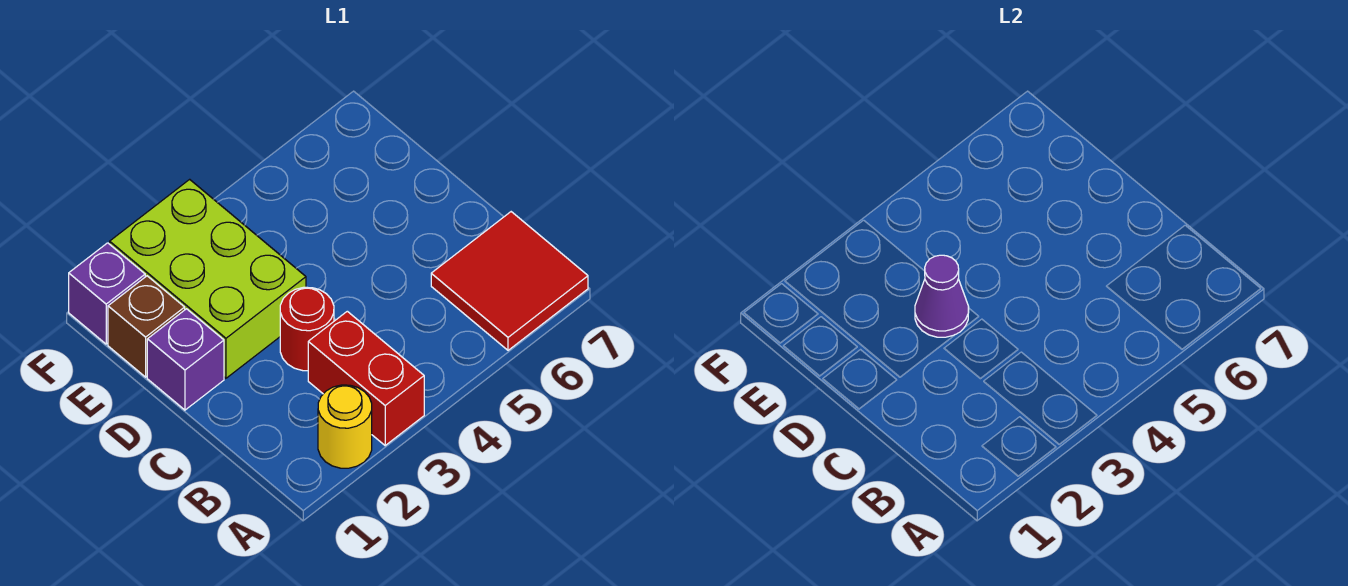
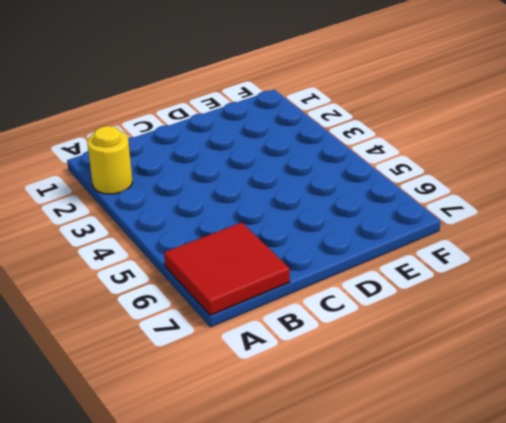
none -> red brick A3:B3 level 1
none -> red round brick C3 level 1

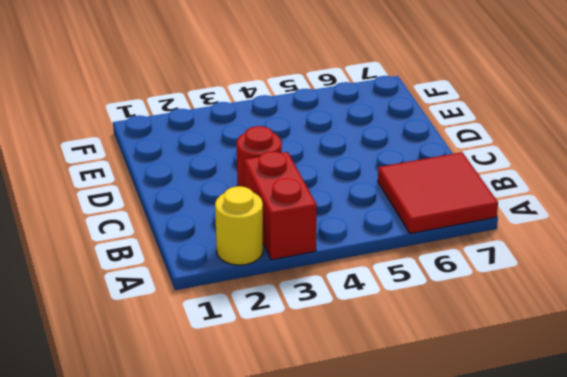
none -> purple brick D1 level 1
none -> lime brick D2:F3 level 1

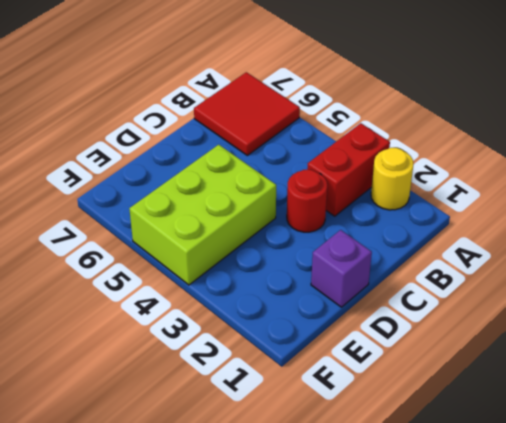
lime brick D4:F5 level 1 -> lime brick D2:F3 level 1
none -> brown brick E1 level 1
none -> purple brick F1 level 1

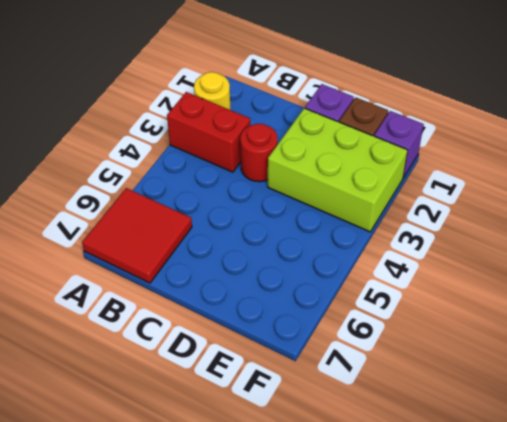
none -> purple cone D3 level 2

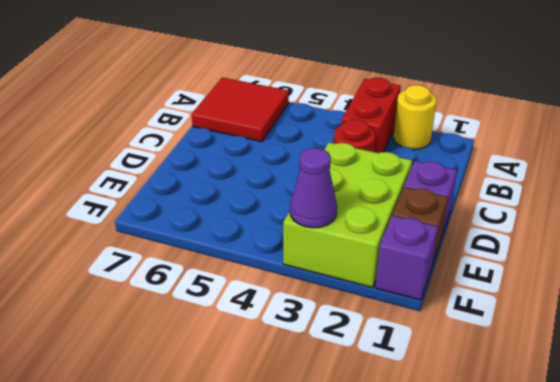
purple cone F3 level 2 -> purple cone D3 level 2

